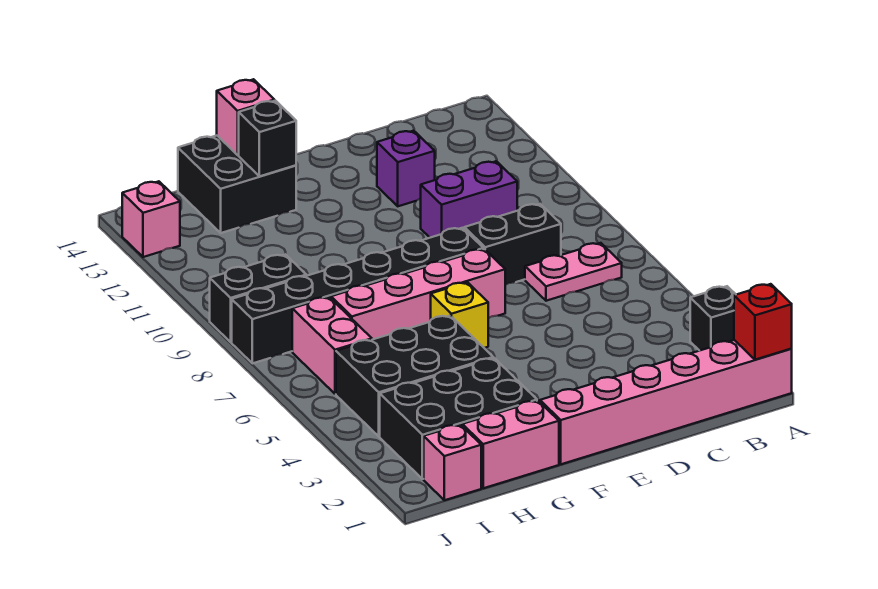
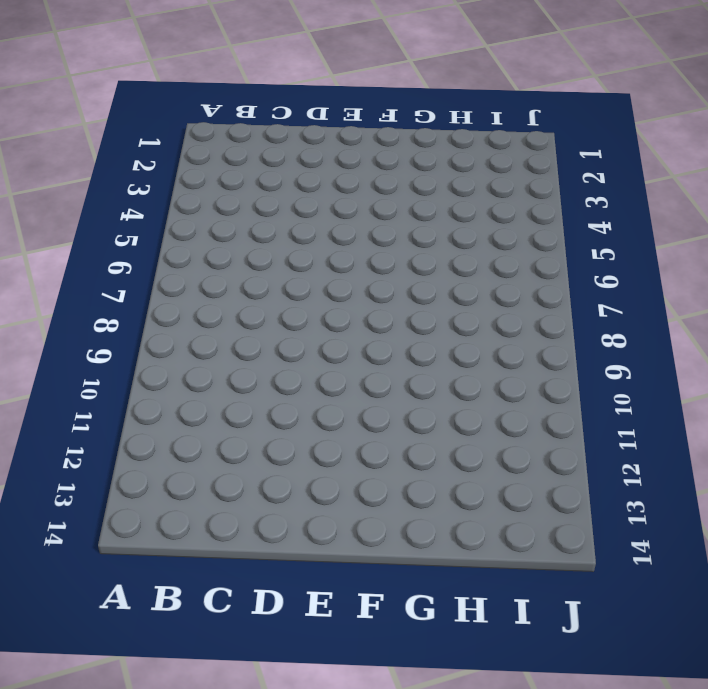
none -> pink brick A1:F1 level 1
none -> black brick A3 level 1
none -> pink plate B7:C7 level 1

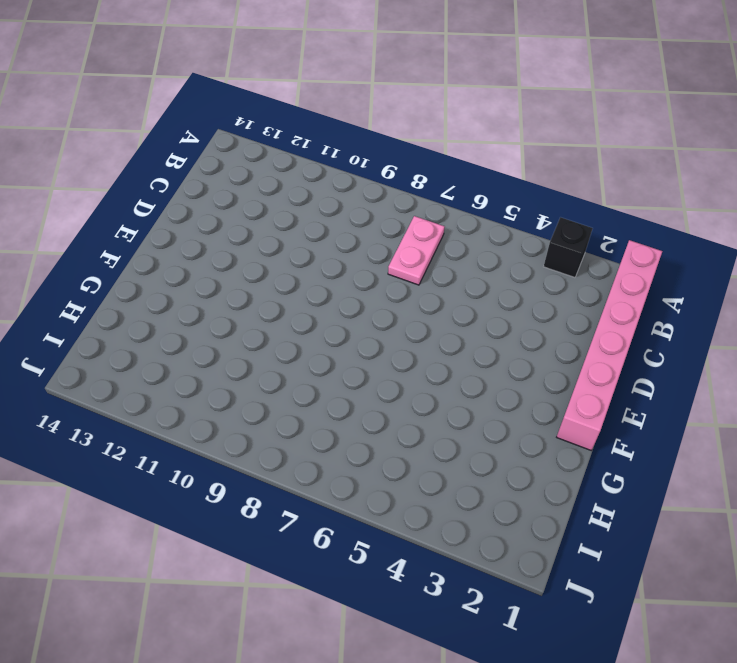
none -> black brick C8:D8 level 1
none -> purple brick C10:D10 level 1
none -> purple brick D12 level 1

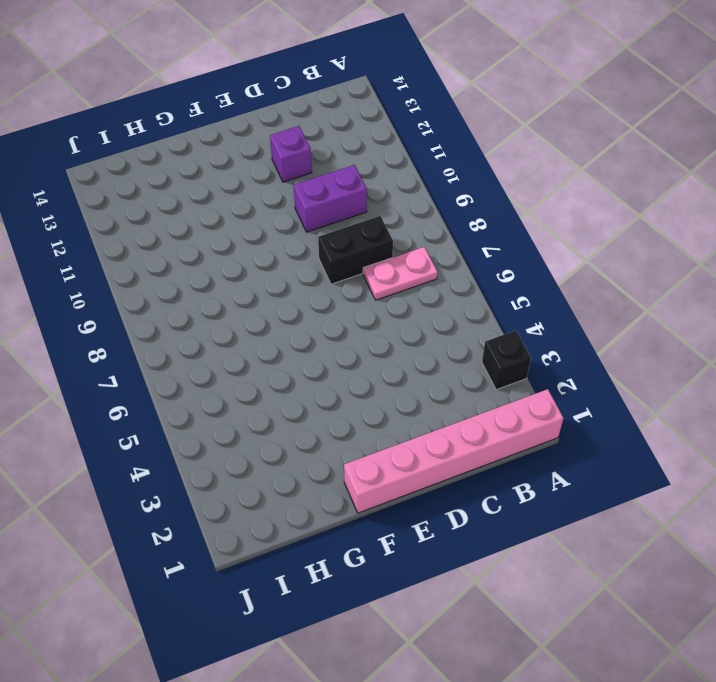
none -> pink brick E7:H7 level 1
none -> black brick E8:J8 level 1
none -> yellow brick F6 level 1

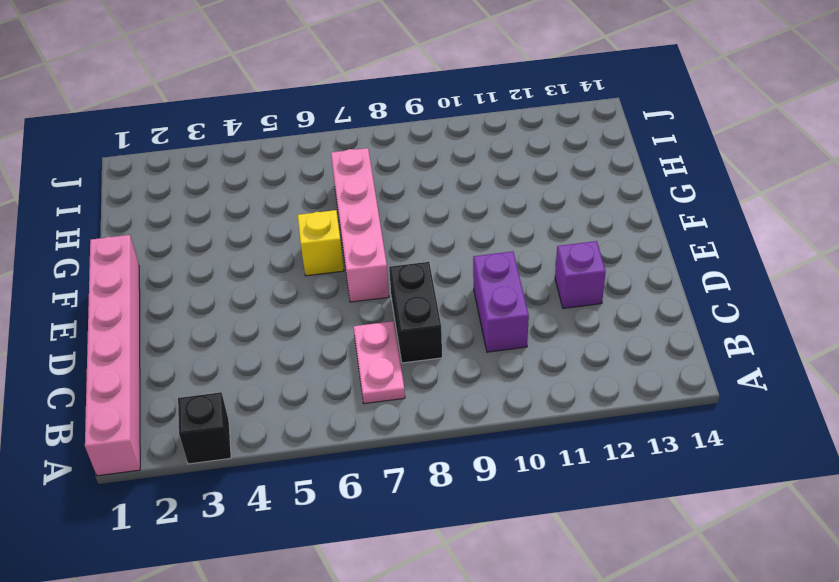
none -> black brick E8:J8 level 1
none -> pink brick G1:H1 level 1
none -> black brick G2:I3 level 1

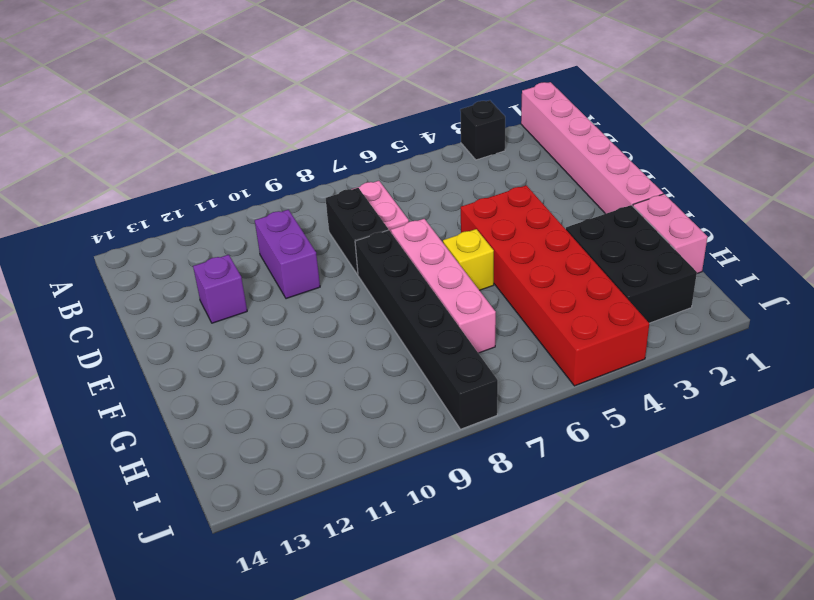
red brick E4:J5 level 1 -> black brick G4:I5 level 1
none -> black brick G13:H14 level 1
none -> pink brick I1 level 1
none -> pink brick I6:I7 level 1

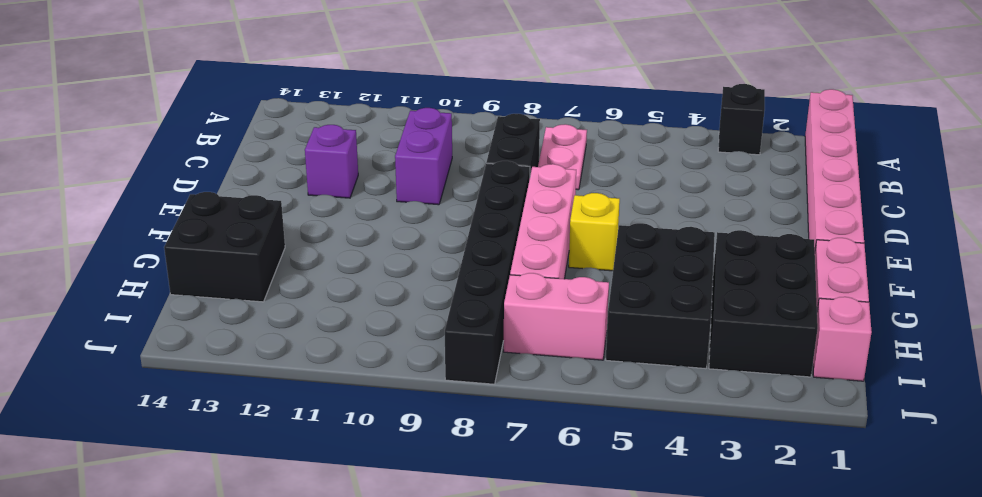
none -> black brick I9:J9 level 1
none -> pink brick J13 level 1
none -> red brick A1 level 2

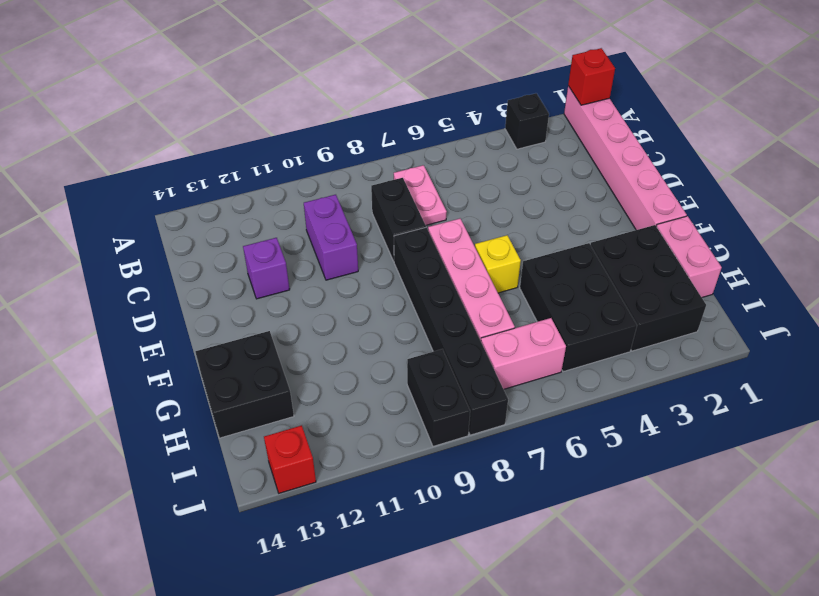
red brick J13 level 1 -> pink brick J13 level 1
none -> pink brick I1 level 1
none -> black brick G13 level 2
none -> pink brick G14 level 2

